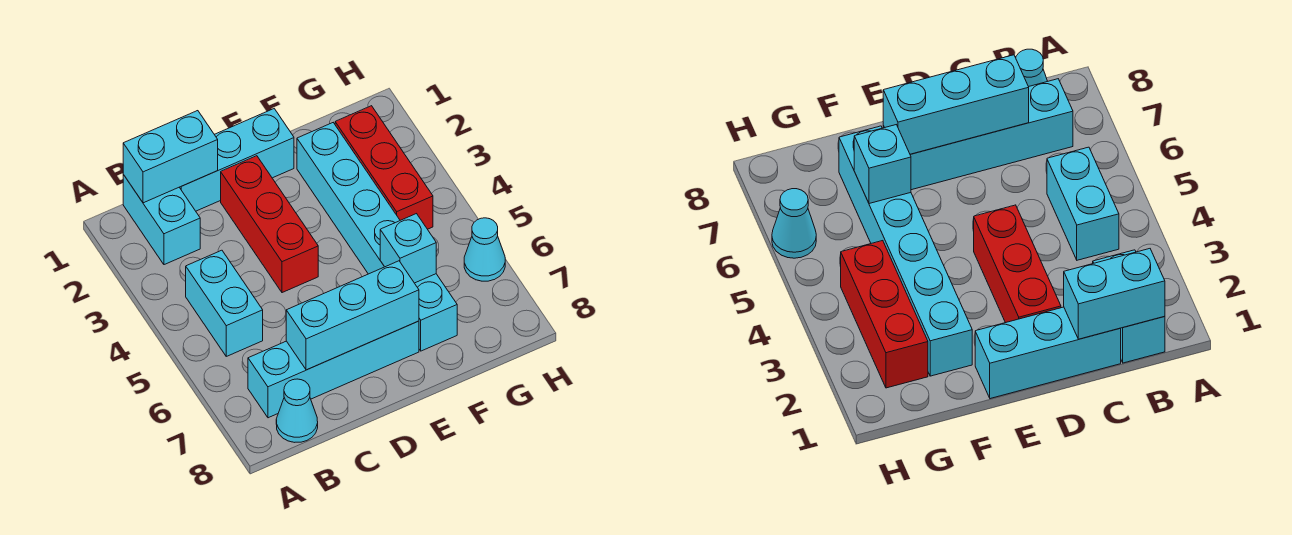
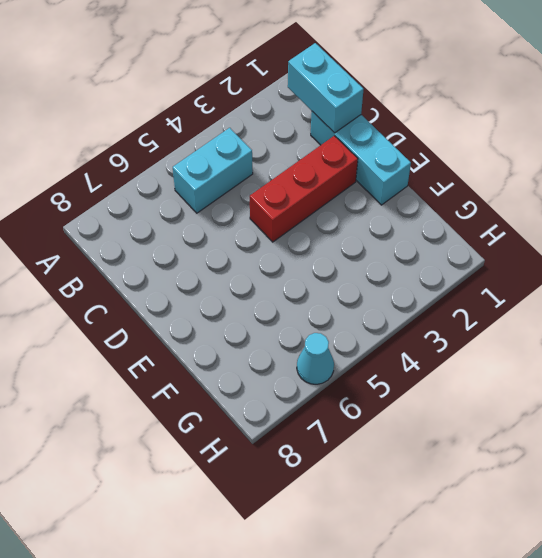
none -> cyan brick B1:B2 level 1
none -> cyan brick B7:E7 level 1
none -> cyan cone B8 level 1

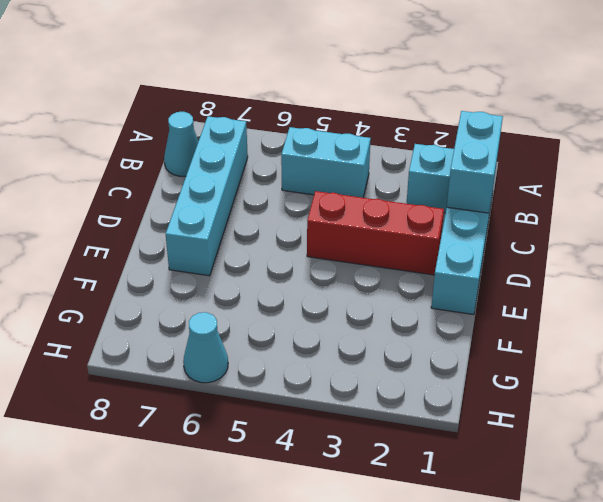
none -> cyan brick F2:F7 level 1
none -> red brick G2:G4 level 1
none -> cyan brick C7:E7 level 2

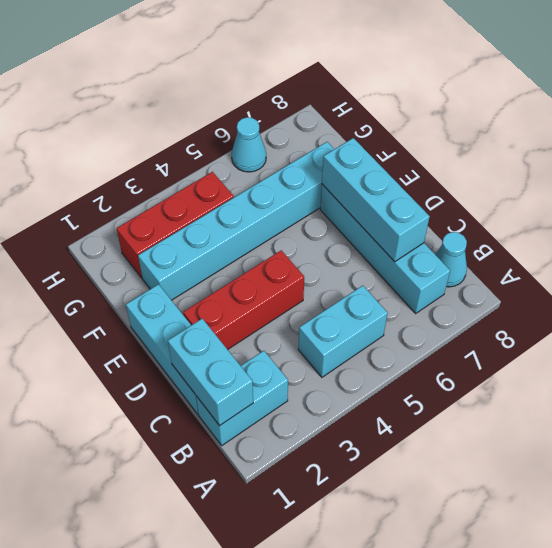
none -> cyan brick F6 level 2

